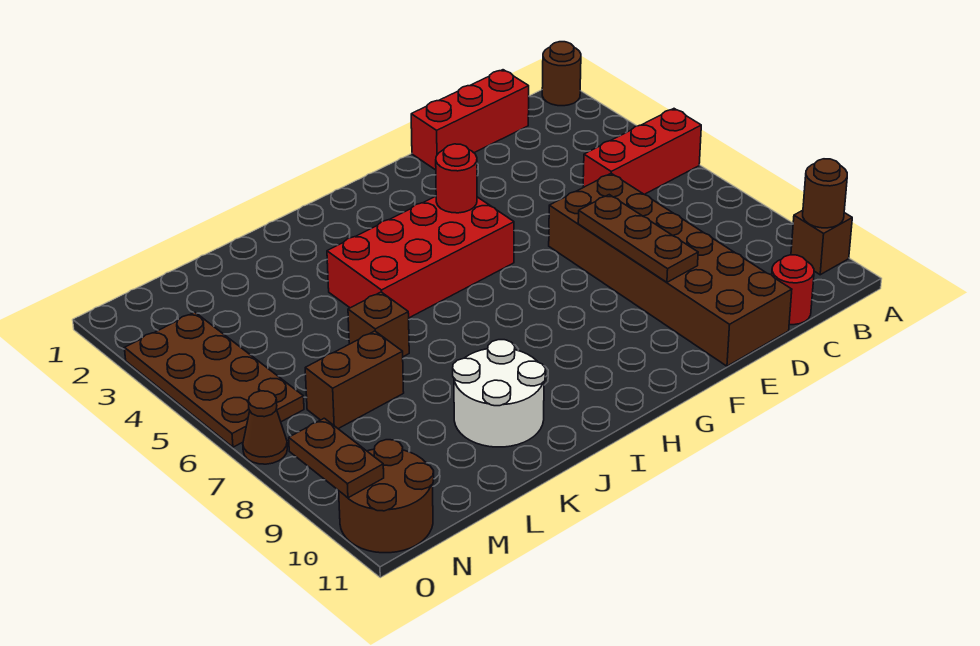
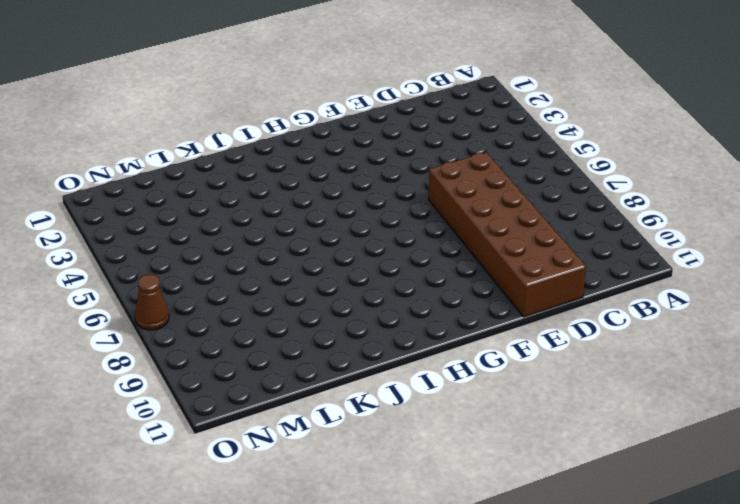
none -> brown round brick A1 level 1
none -> red brick A5:C5 level 1
none -> brown brick A10 level 1

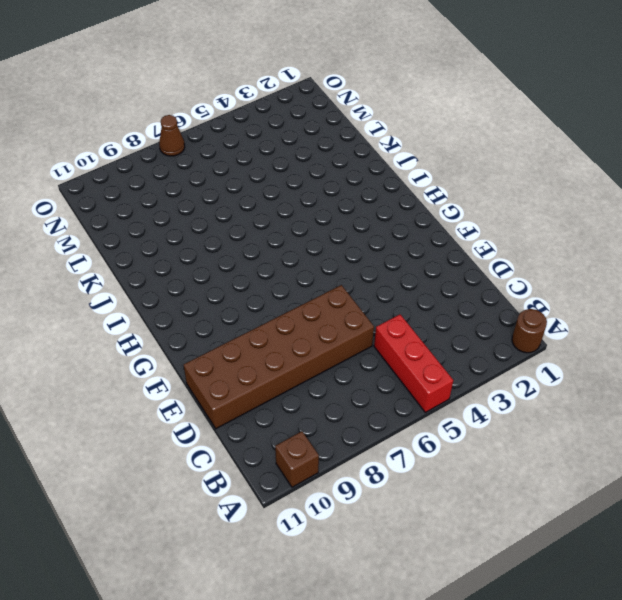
none -> red brick C1:E1 level 1
none -> red round brick C11 level 1
none -> red brick G4:J5 level 1

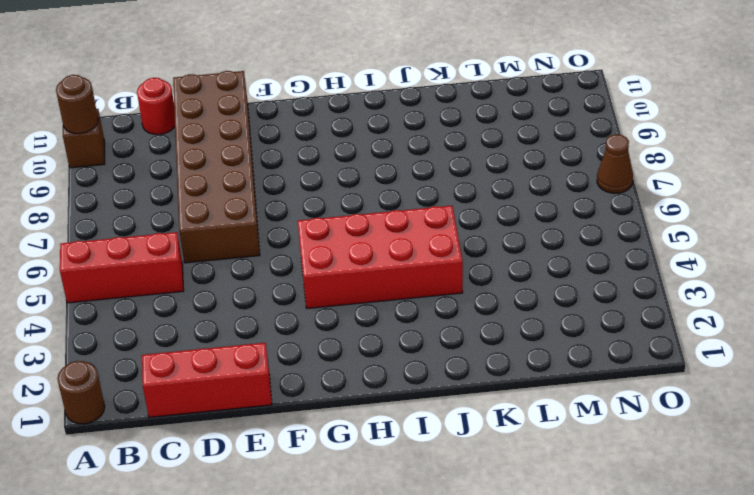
none -> white round brick J9:K10 level 1
none -> brown brick K6 level 1
none -> brown brick L7:M7 level 1

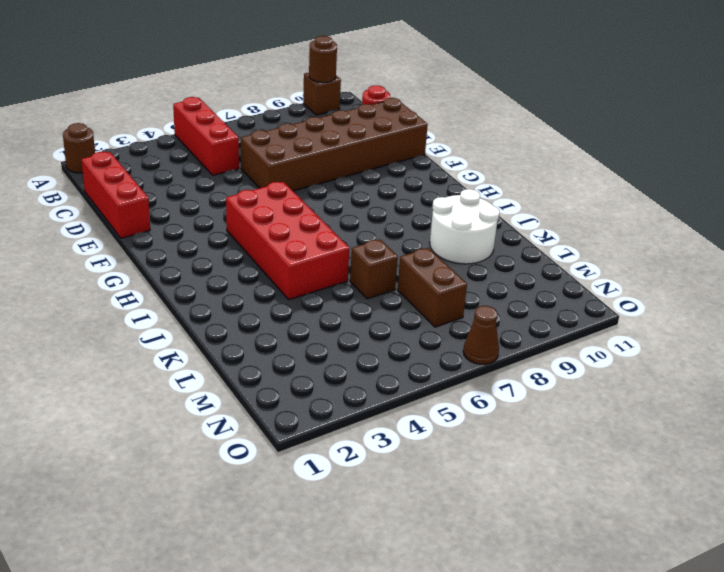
none -> brown plate N3:O6 level 1
none -> brown round brick N10:O11 level 1
none -> brown plate E7:E9 level 2

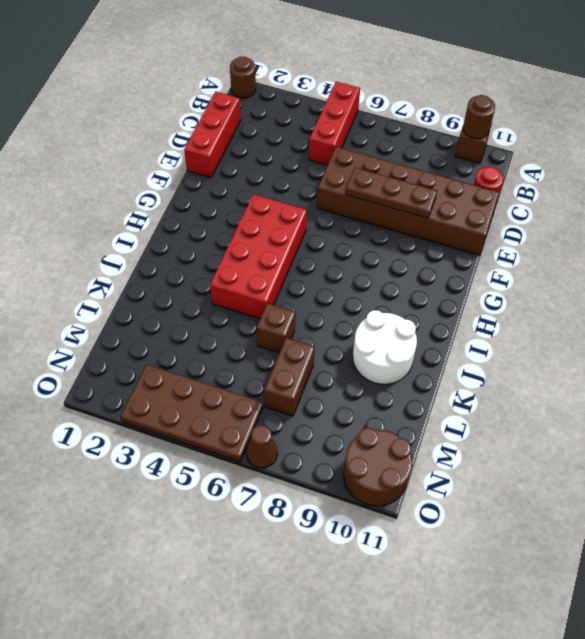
none -> red round brick G4 level 2
none -> brown plate O9:O10 level 2

